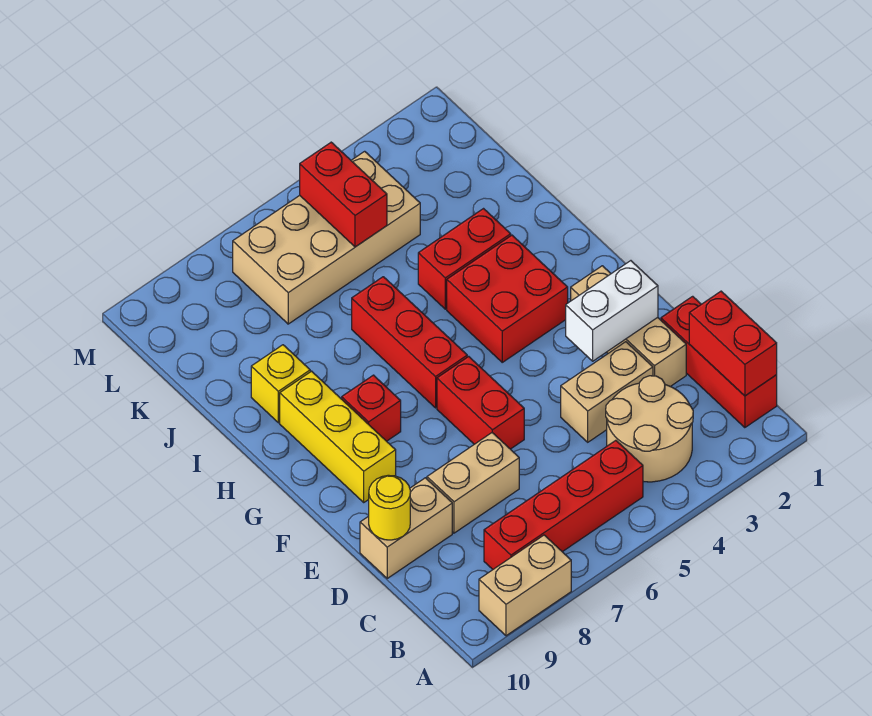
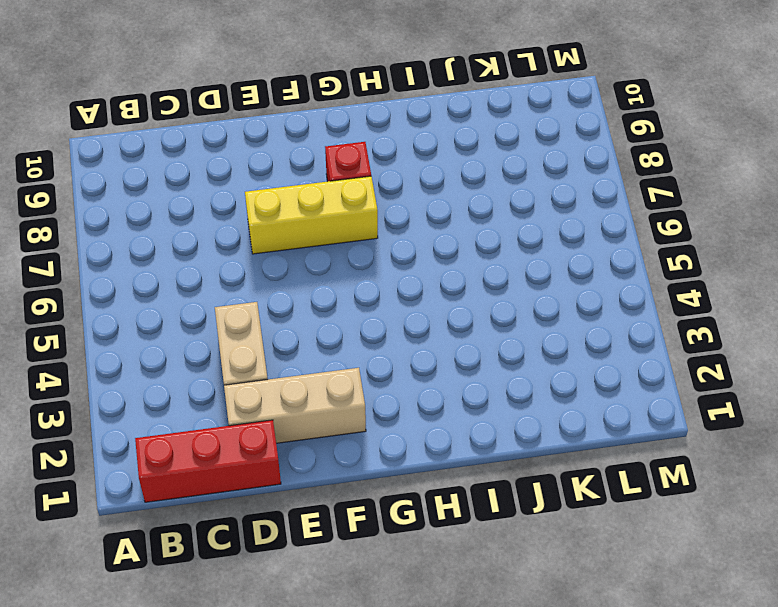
yellow brick E7:G7 level 1 -> yellow brick F9:H9 level 1
none -> tan brick A8:A9 level 1
none -> tan round brick B3:C4 level 1
none -> red brick B5:B8 level 1

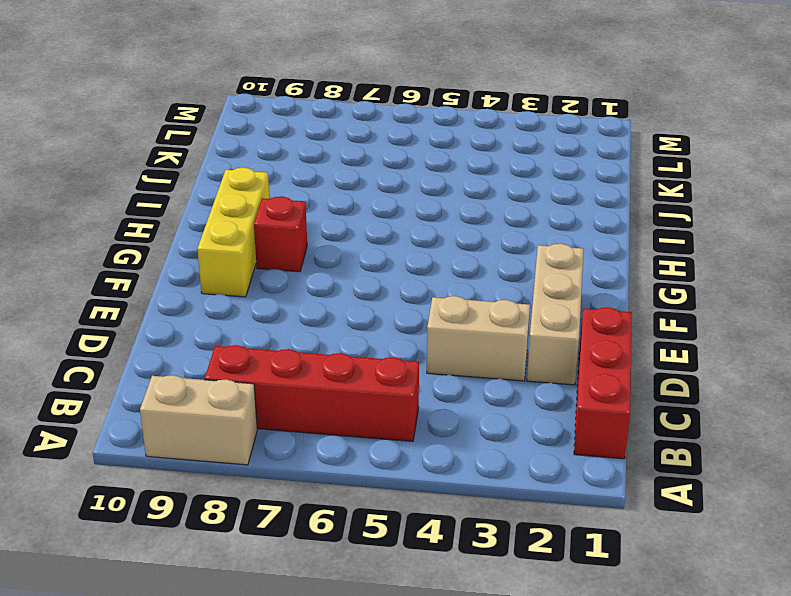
none -> tan round brick B3:C4 level 1
none -> tan brick D7:D8 level 1
none -> tan brick D9:D10 level 1

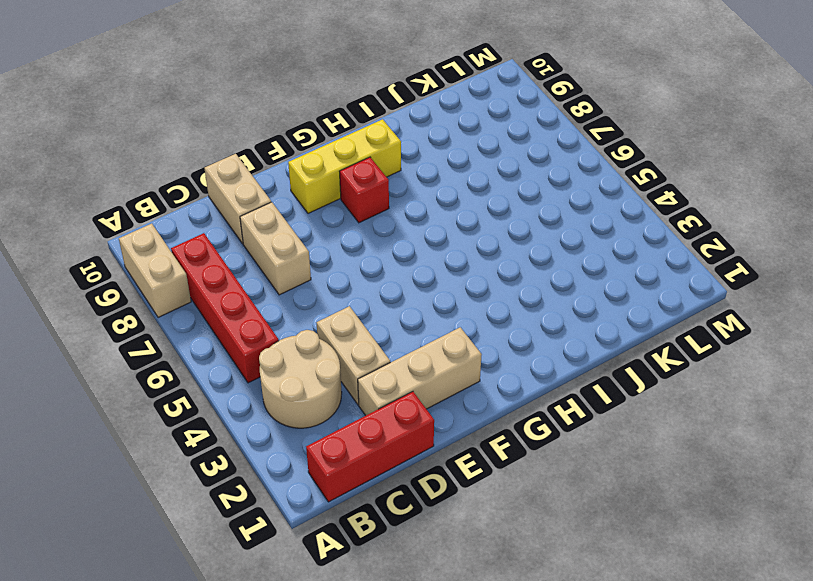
none -> red brick E6:F6 level 1
none -> red brick G3:H4 level 1
none -> red brick G6:I6 level 1

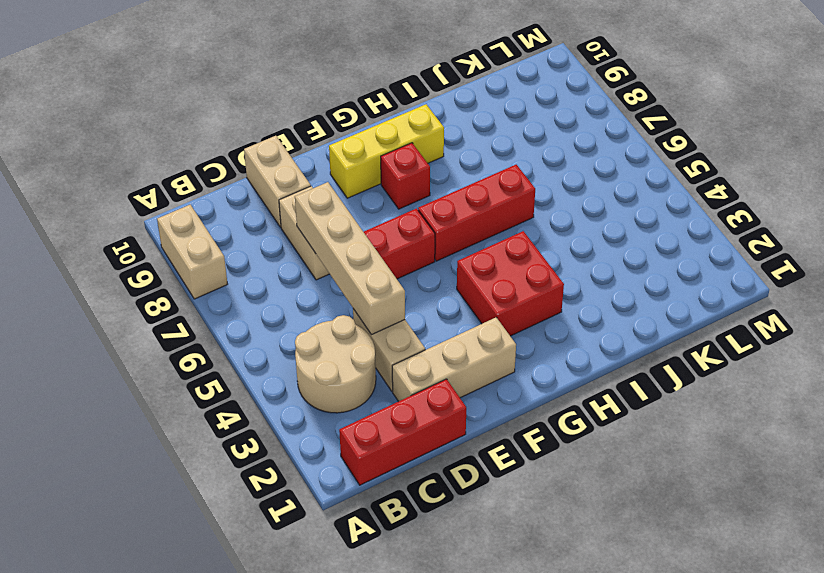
tan brick D4:D7 level 2 -> none
none -> red brick B5:B8 level 1
none -> red brick I3:I4 level 1
none -> yellow brick I9 level 1

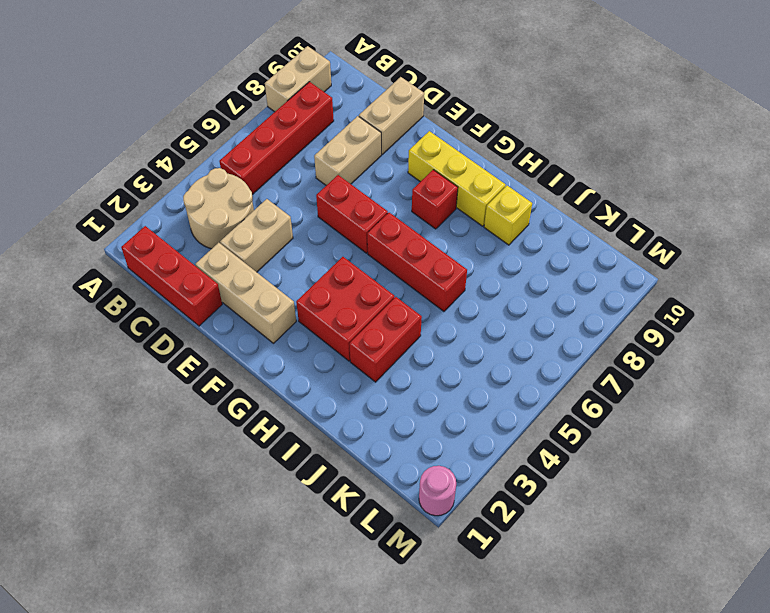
pink round brick M1 level 1 -> none
none -> tan brick K4:L7 level 1
none -> red brick B1:C1 level 2
none -> yellow round brick D10 level 2

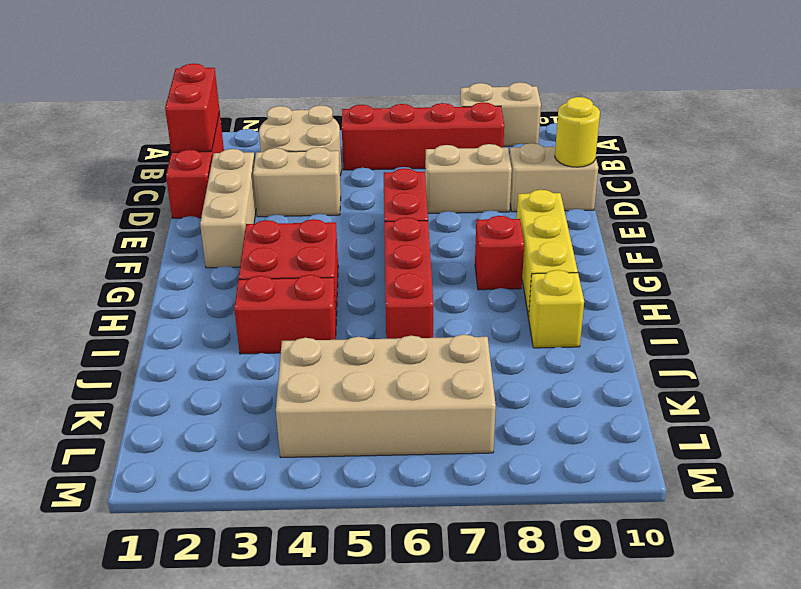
none -> white brick E2:E3 level 2
none -> red brick K5:L5 level 2

